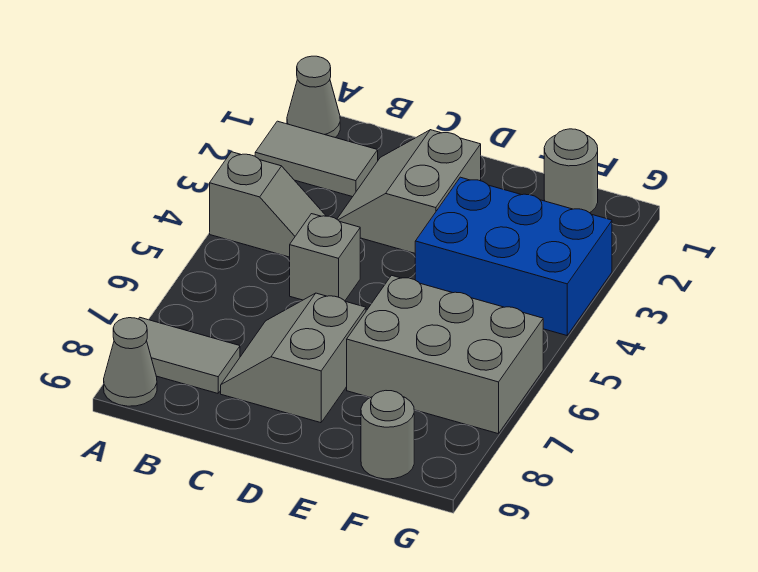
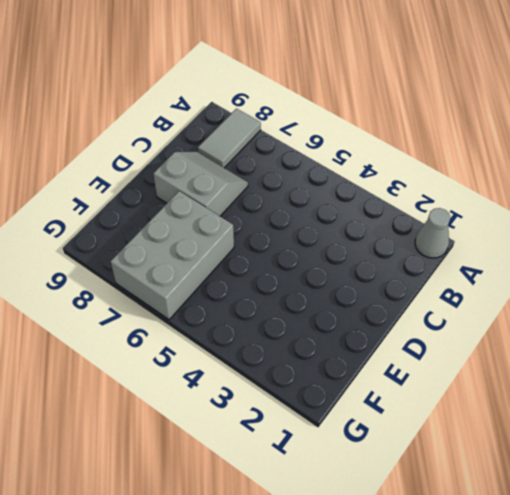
none -> grey tile A2:B2 level 1
none -> grey slope A4:B4 level 1 top A
none -> grey cone A9 level 1

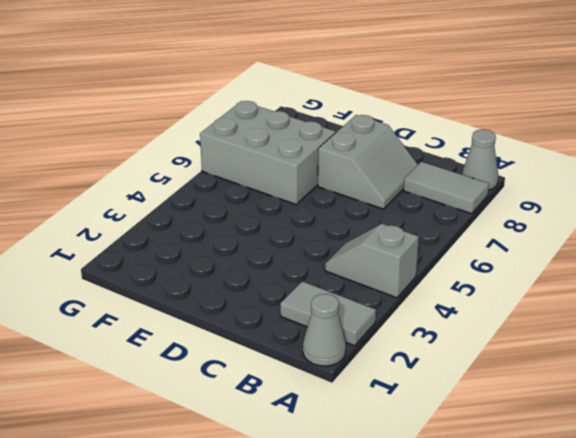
none -> grey slope C2:D3 level 1 top D
none -> grey brick C5 level 1
none -> blue brick E3:G4 level 1

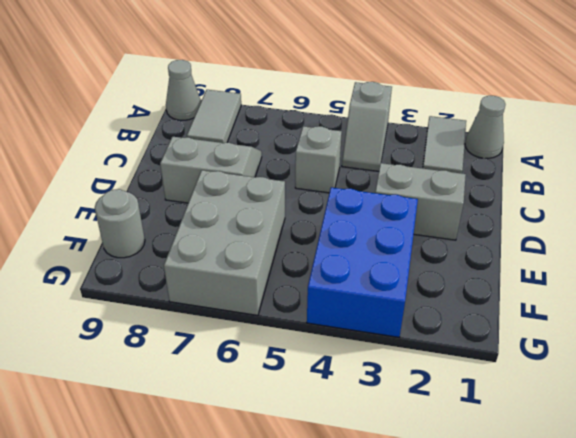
none -> grey round brick F1 level 1

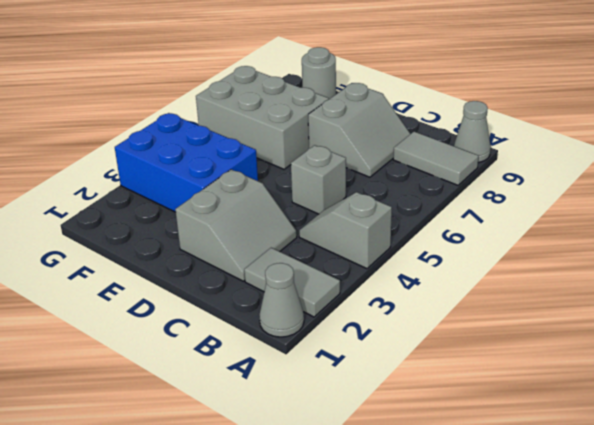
none -> grey round brick F1 level 1

